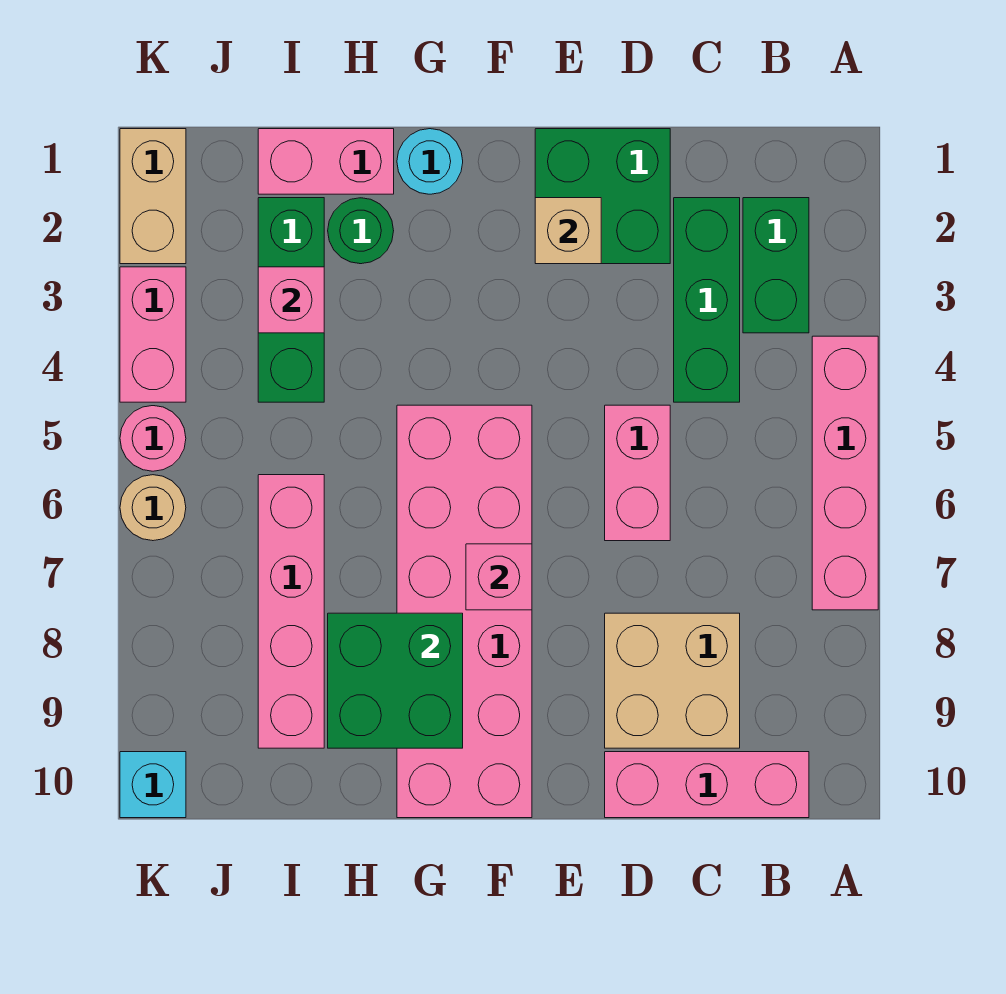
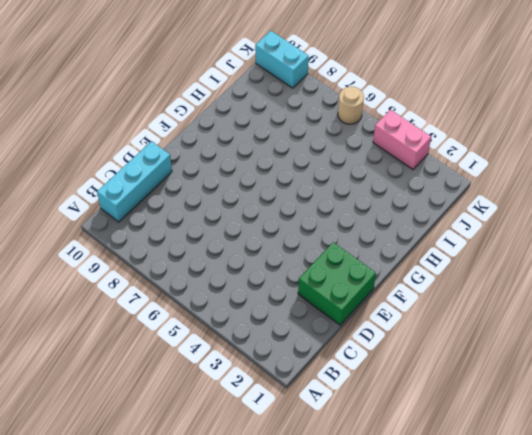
cyan brick B10:D10 level 1 -> pink brick B10:D10 level 1
cyan brick K9:K10 level 1 -> cyan brick K10 level 1
none -> pink brick A4:A7 level 1
none -> green brick B2:B3 level 1
none -> green brick C2:C4 level 1

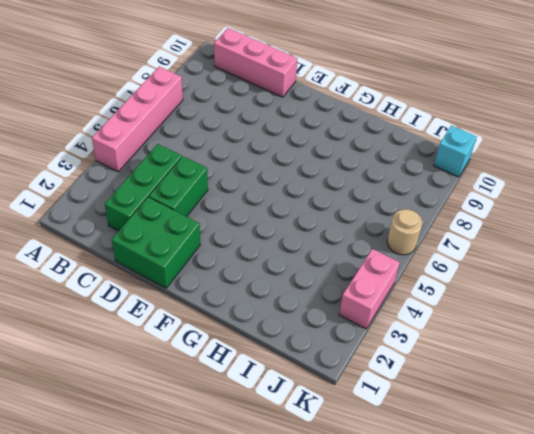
green brick D3:D4 level 1 -> green brick B2:B3 level 1
none -> tan brick C8:D9 level 1
none -> pink brick D5:D6 level 1
none -> pink brick F5:G10 level 1

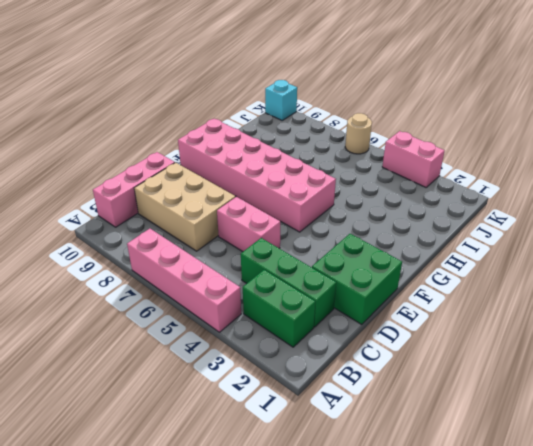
tan brick C7:D9 level 1 -> tan brick C8:D9 level 1
none -> cyan round brick G1 level 1
none -> pink brick H1:I1 level 1
none -> green round brick H2 level 1

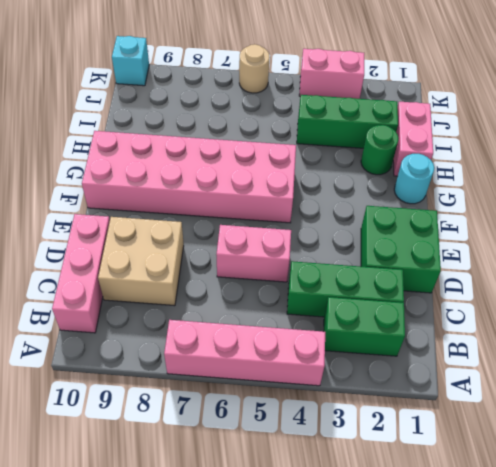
none -> pink brick I6:I9 level 1
none -> tan brick K1:K2 level 1
none -> pink round brick K5 level 1

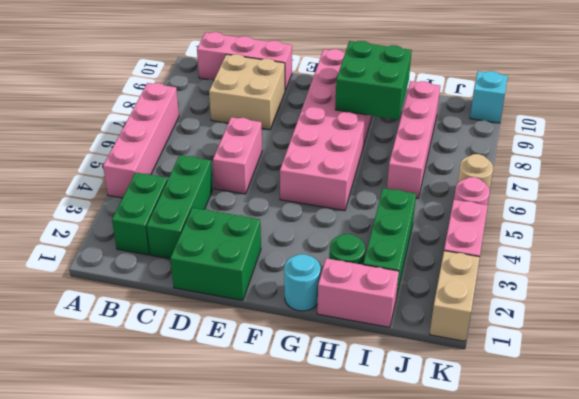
none -> tan brick E2 level 2
none -> pink brick F7 level 2
none -> pink brick I3 level 2

